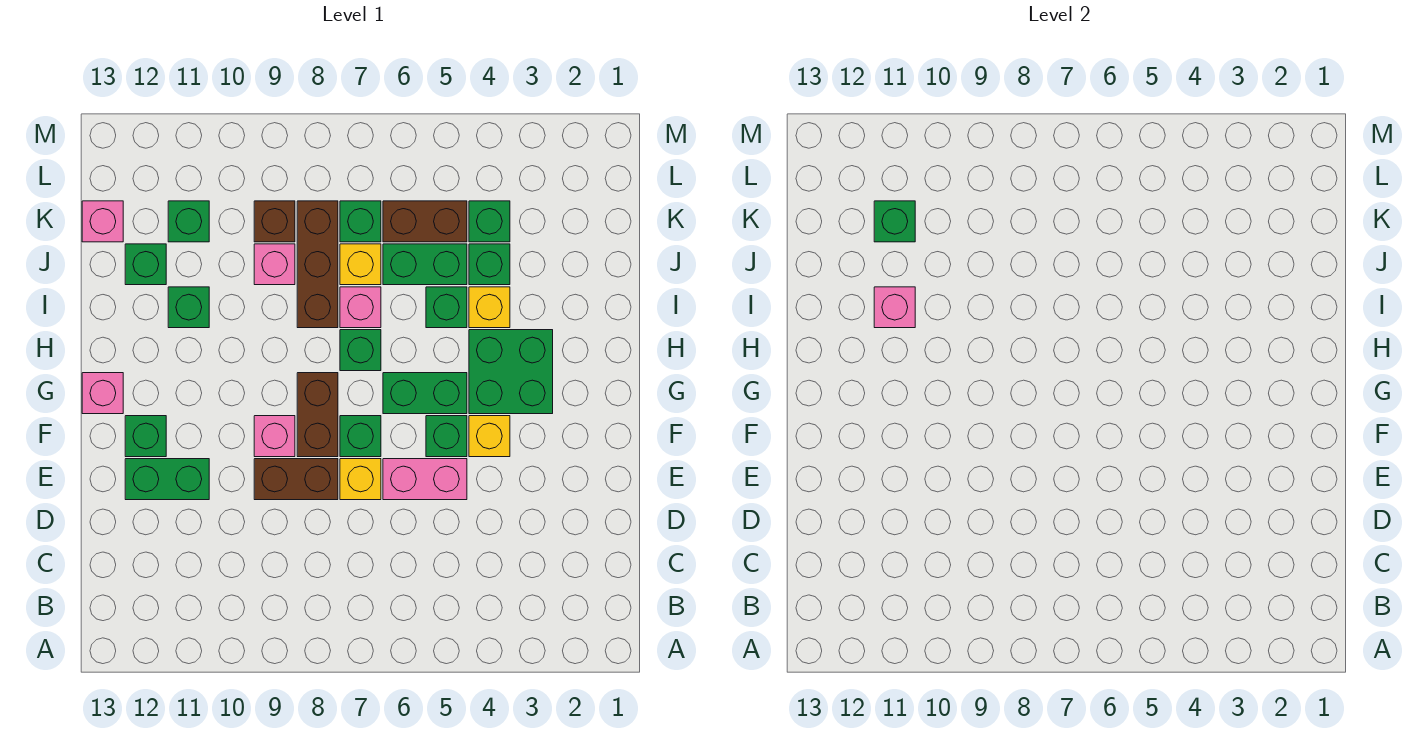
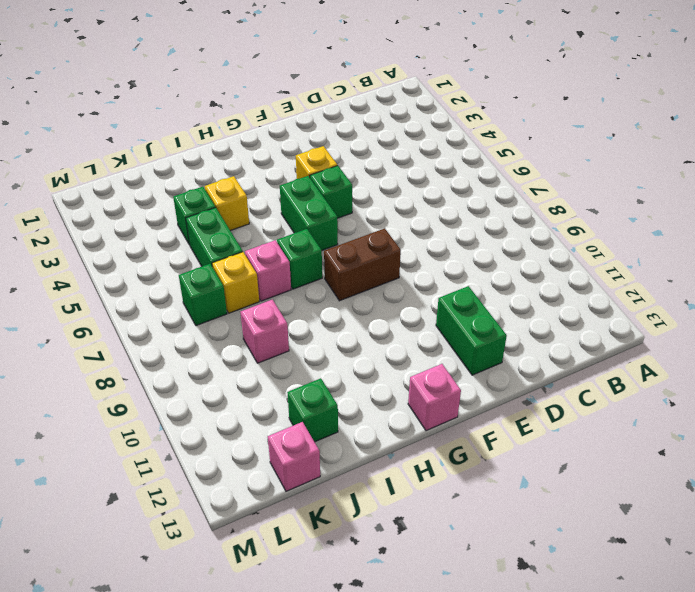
none -> pink brick E5:E6 level 1
none -> yellow brick E7 level 1
none -> brown brick E8:E9 level 1
none -> green brick F7 level 1

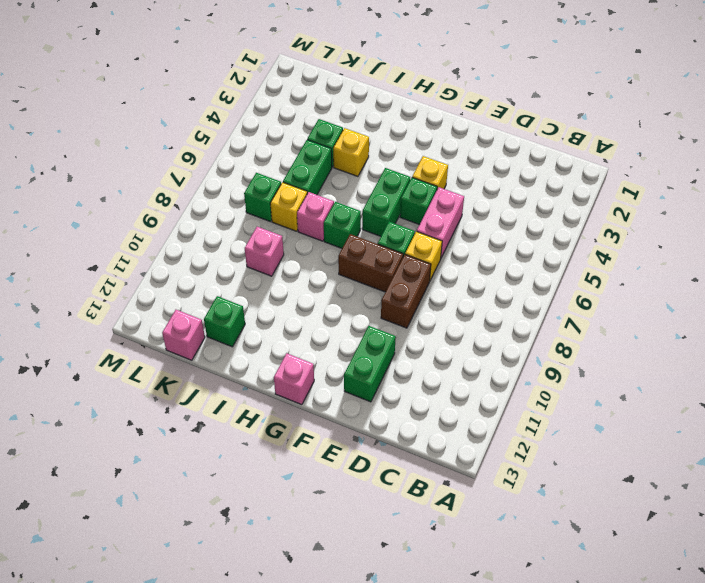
none -> pink brick F9 level 1
none -> green brick F12 level 1
none -> green brick G3:H4 level 1
none -> green brick I5 level 1

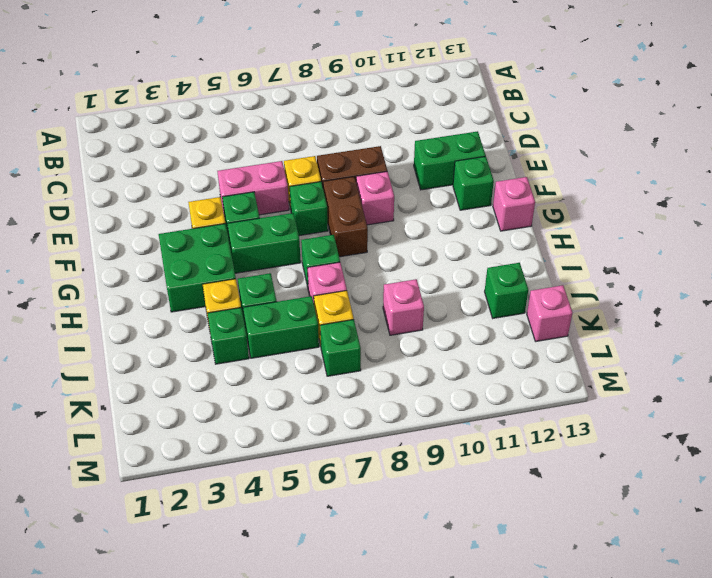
none -> brown brick I8:K8 level 1
none -> green brick I11 level 1
none -> green brick K4 level 1
none -> brown brick K5:K6 level 1

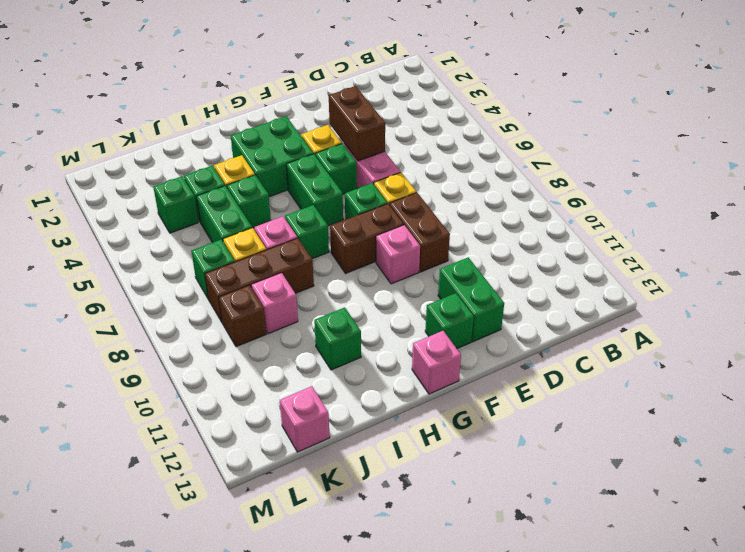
brown brick E4:E5 level 2 -> brown brick K5:K6 level 1
none -> green brick J12 level 1
none -> green brick K11 level 1
none -> pink brick I11 level 2
none -> green brick K11 level 2

